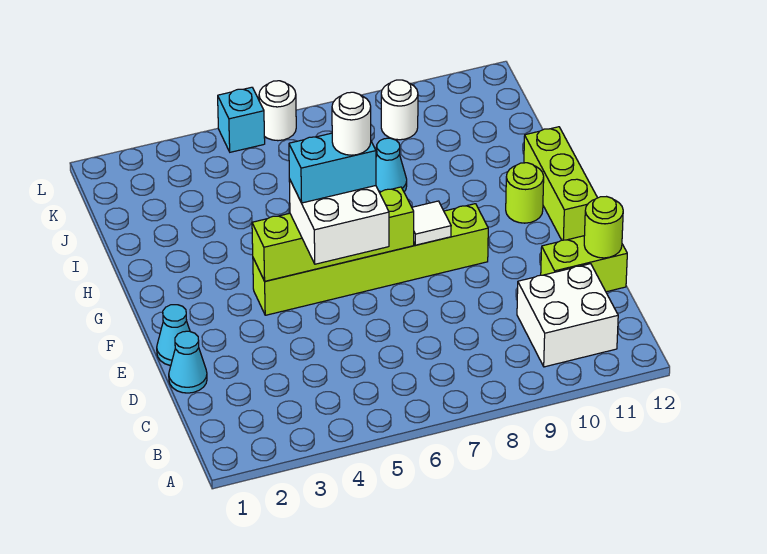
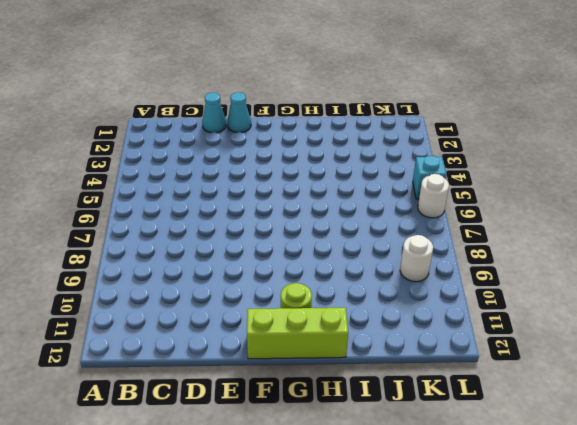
none -> white brick B10:C11 level 1
none -> lime brick D11:D12 level 1
none -> lime brick F4:F9 level 1

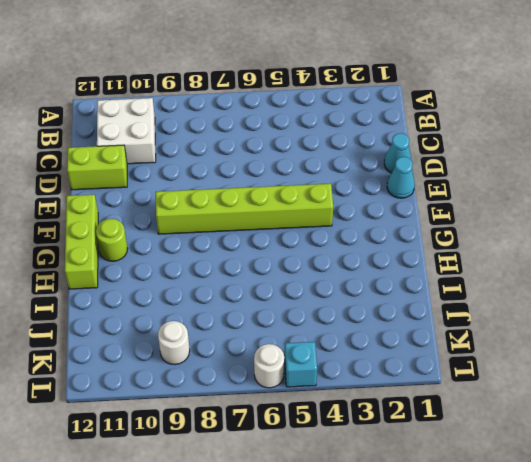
none -> cyan cone I8 level 1
none -> lime round brick D12 level 2
none -> lime brick F4:F7 level 2

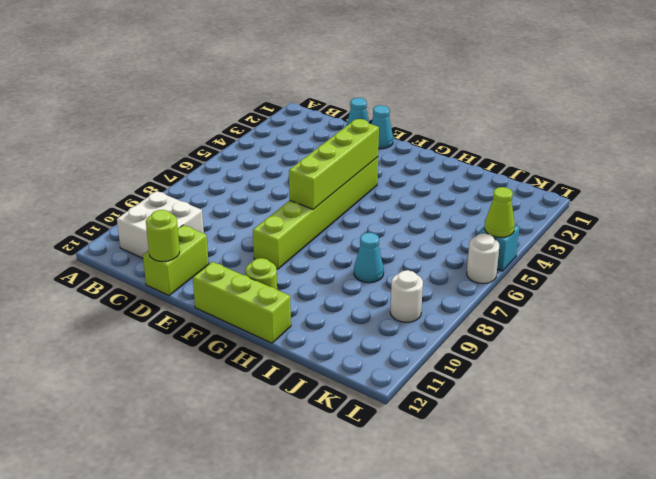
lime cone L5 level 2 -> none
none -> white tile F8 level 2
none -> white brick E5:F6 level 3
none -> cyan brick F5:F6 level 4

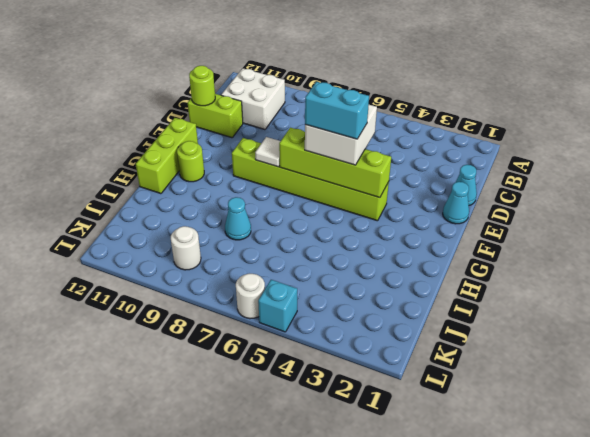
none -> white round brick F6 level 5

